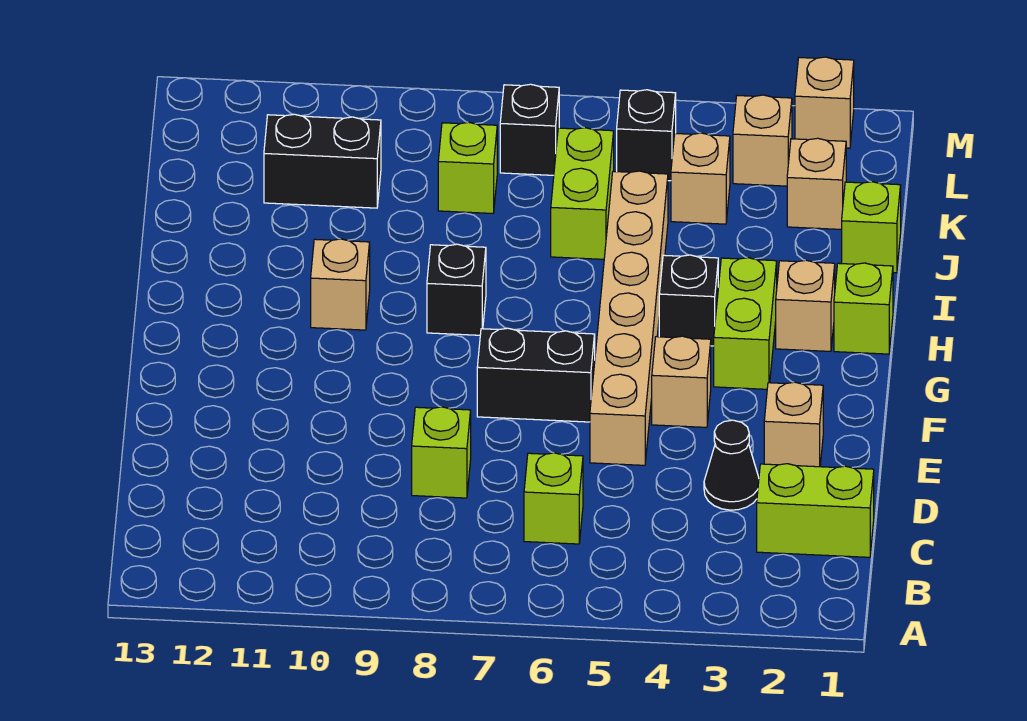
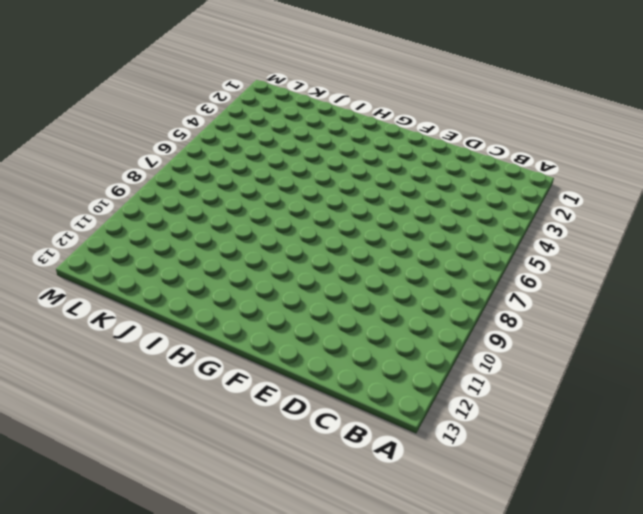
none -> lime brick C1:C2 level 1
none -> lime brick C6 level 1
none -> black cone D3 level 1

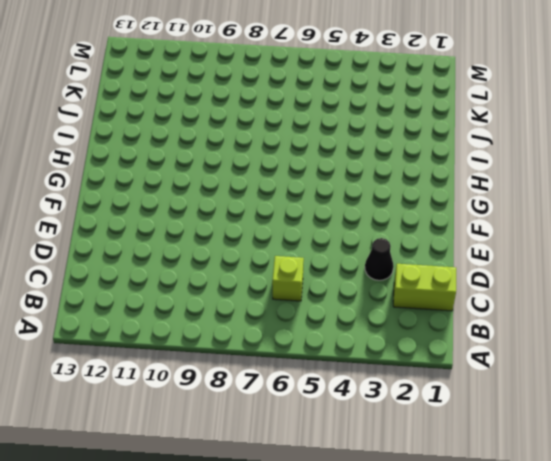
none -> lime brick D8 level 1
none -> tan brick E2 level 1
none -> tan brick E5:J5 level 1

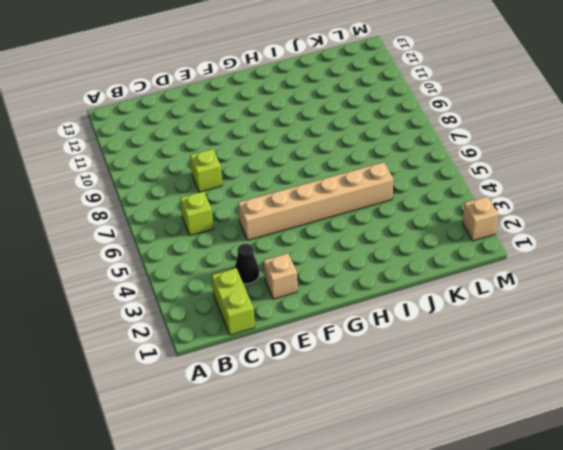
none -> tan brick F4 level 1
none -> black brick F6:F7 level 1
none -> lime brick G3:H3 level 1

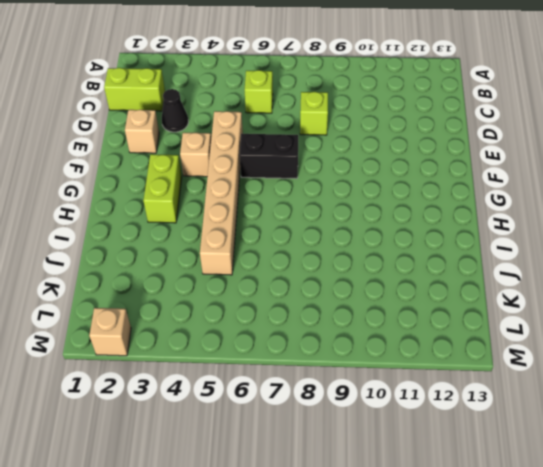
none -> lime brick H1 level 1
none -> tan brick H2 level 1
none -> black brick H4 level 1

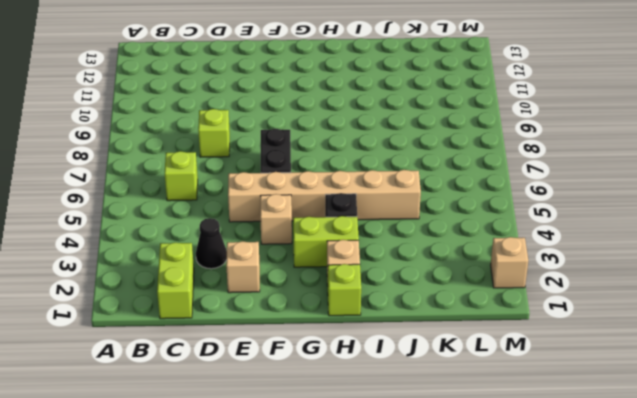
none -> black brick H8 level 1
none -> tan brick H10 level 1
none -> lime brick J1 level 1

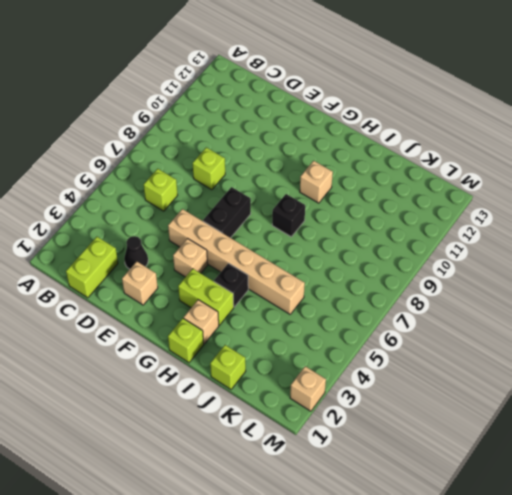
none -> lime brick J6:K6 level 1
none -> tan brick K2 level 1
none -> tan brick K4 level 1

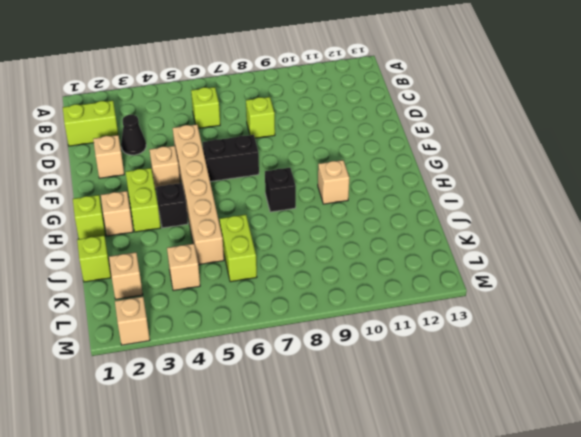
none -> lime brick K8 level 1
none -> black brick K10:K11 level 1
none -> tan brick L3 level 1

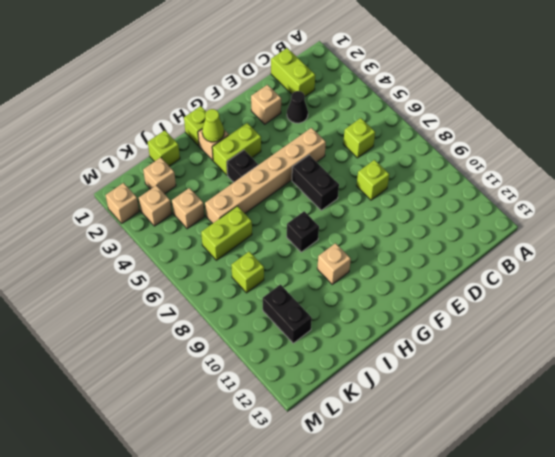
lime cone H2 level 2 -> none
none -> tan brick F4 level 1
none -> black brick L5 level 1
none -> black brick L7 level 1

